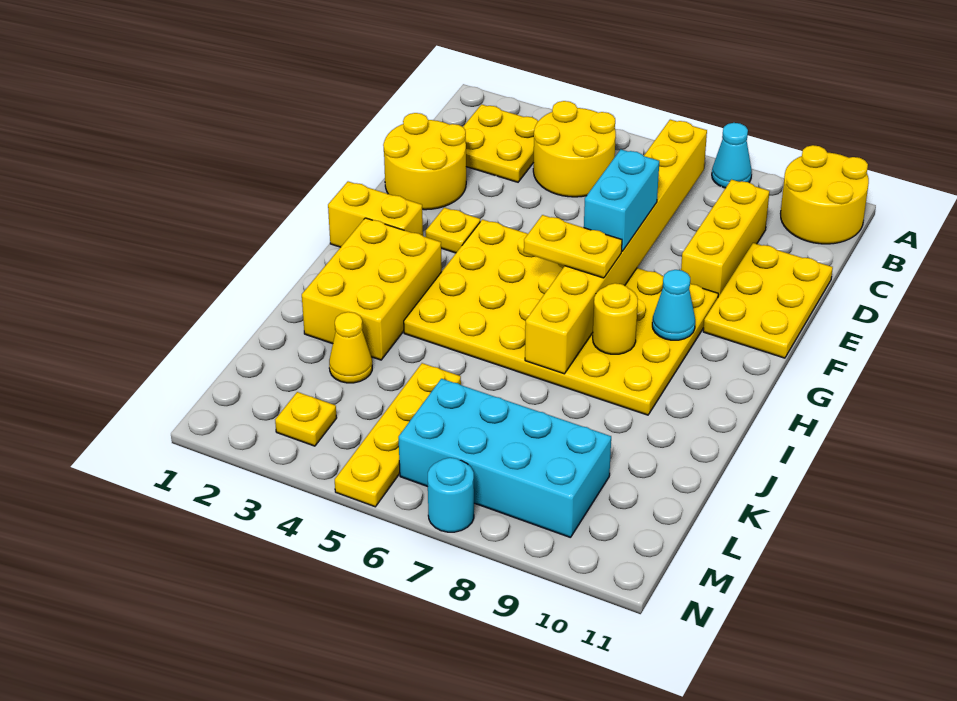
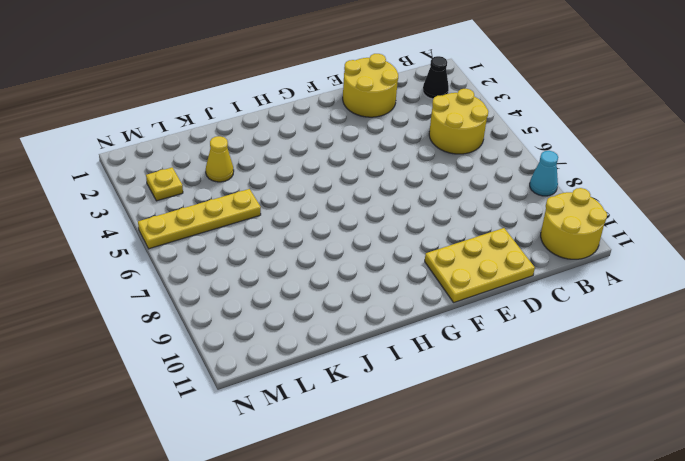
black cone B2 level 1 -> yellow plate B2:C3 level 1
none -> yellow brick C9:E9 level 1
none -> yellow plate F3 level 1
none -> yellow plate F4:I9 level 1

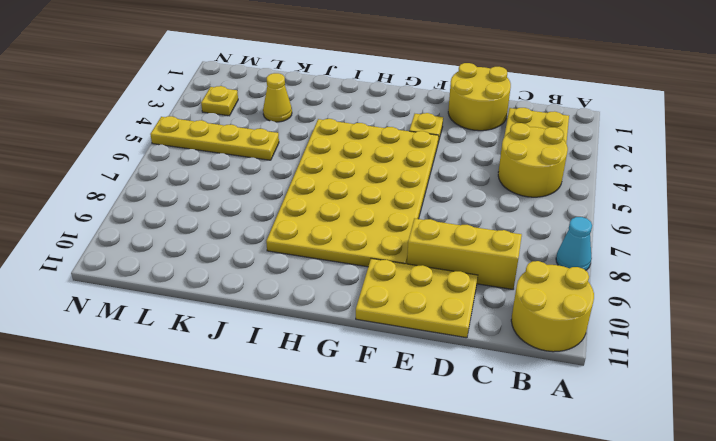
none -> yellow brick G1:G2 level 1
none -> yellow brick H2:J3 level 1
none -> cyan brick L6:M9 level 1

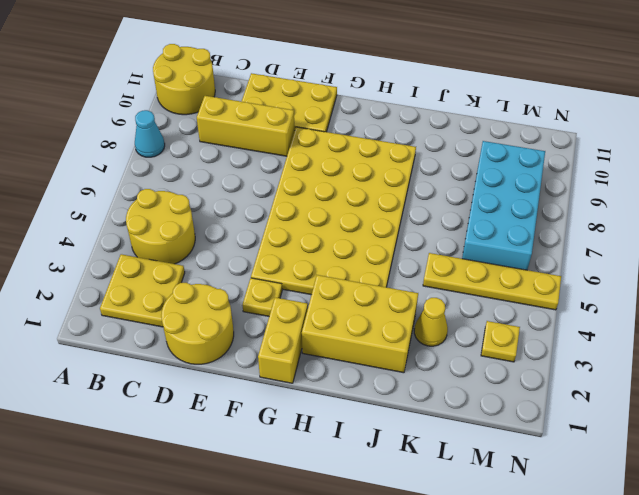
none -> cyan round brick N7 level 1
none -> yellow brick B7:I7 level 2
none -> cyan cone G9 level 2

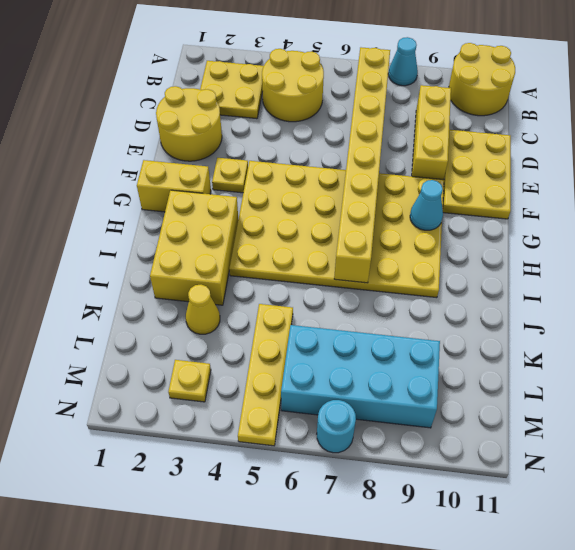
none -> yellow round brick H8 level 2
none -> cyan brick E7:F7 level 3
none -> yellow plate G6:G7 level 3

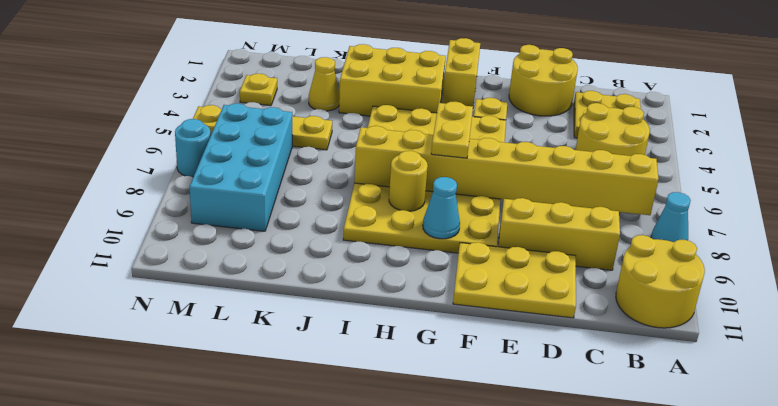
none -> cyan brick E7:F7 level 3

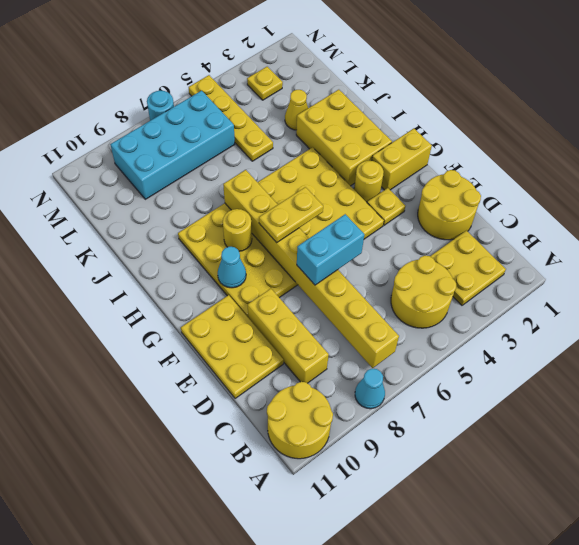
cyan brick E6:E7 level 3 -> cyan brick E7:F7 level 3
yellow round brick G3 level 1 -> none

